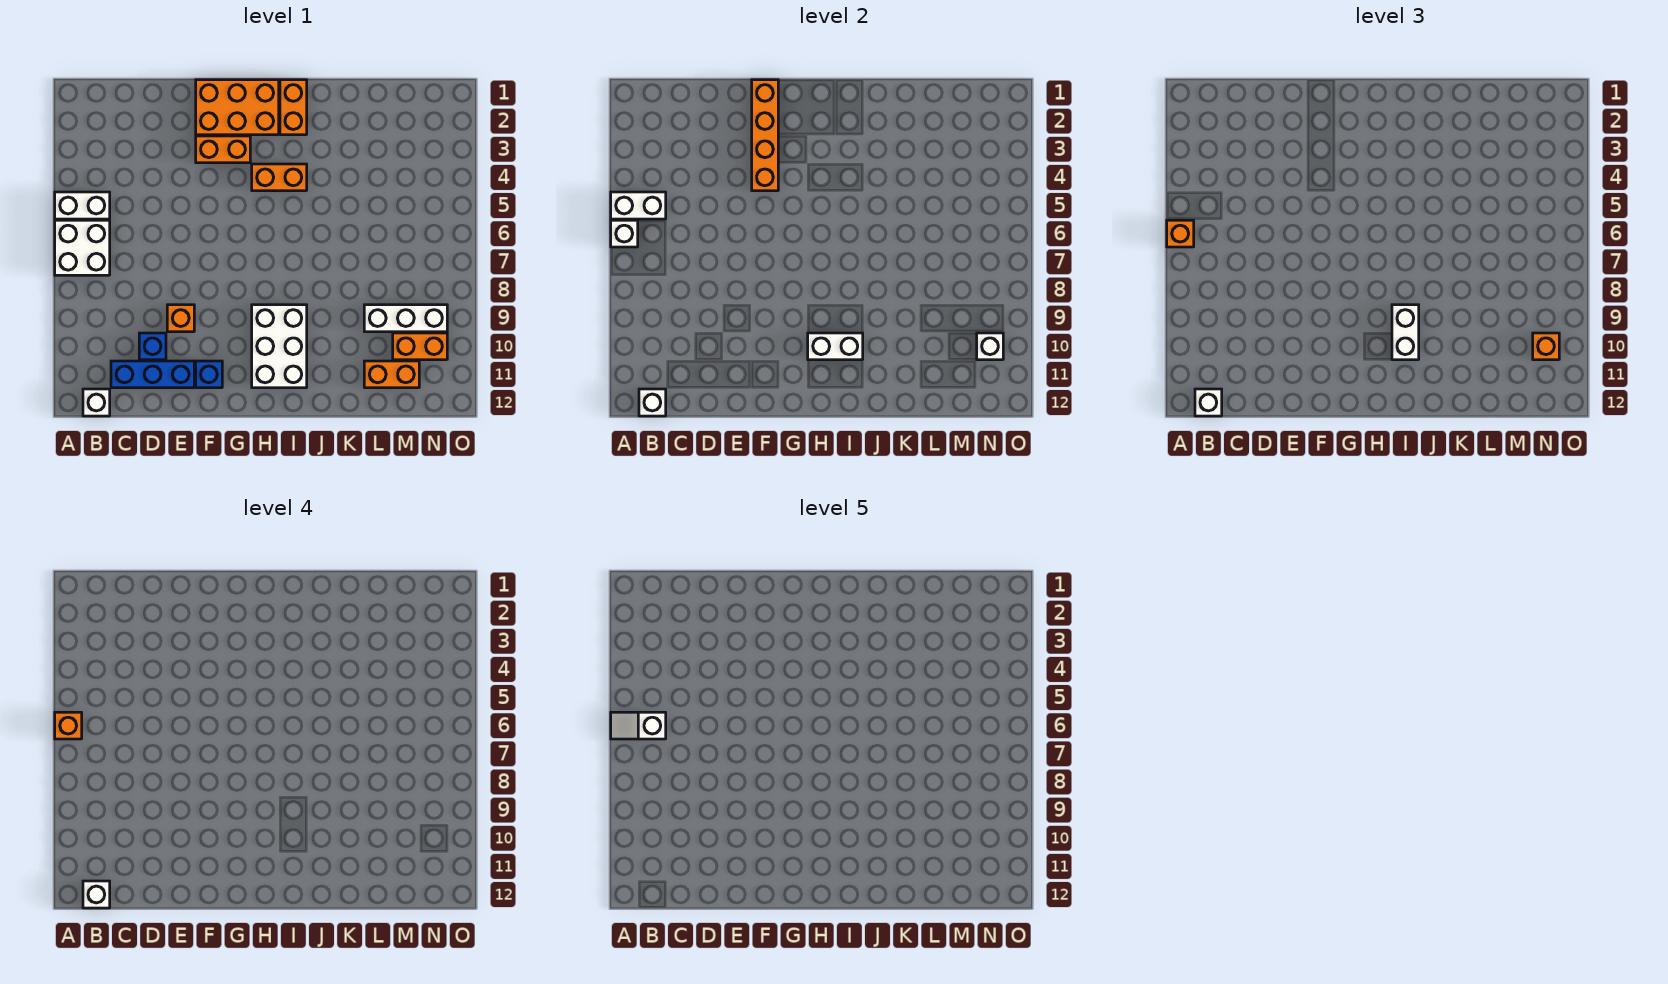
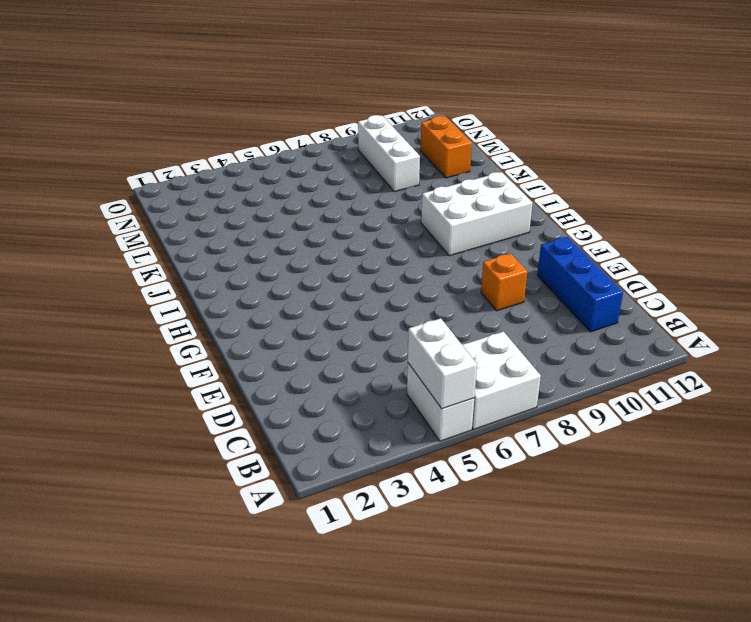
none -> white brick B12 level 1
none -> blue brick D10 level 1
none -> orange brick F1:H2 level 1

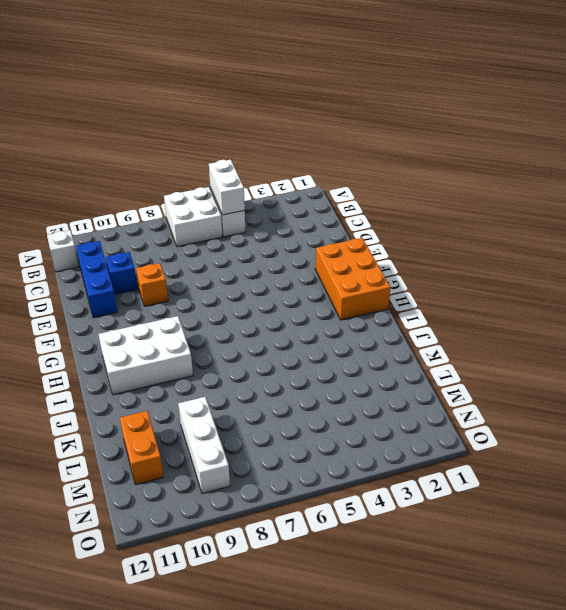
none -> orange brick F3:G3 level 1
none -> blue brick F11 level 1
none -> orange brick H4:I4 level 1

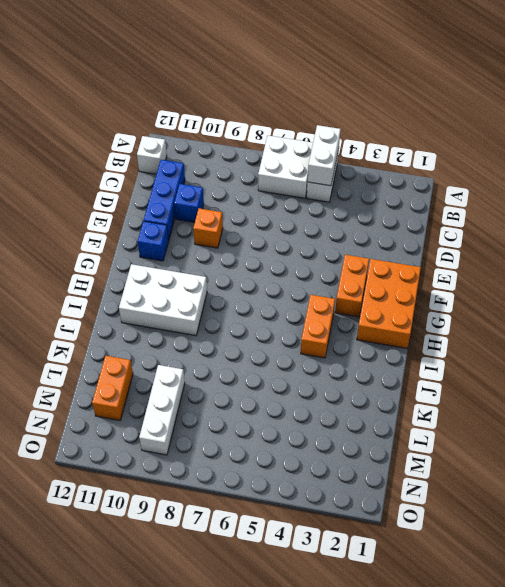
none -> orange brick I1:I2 level 1
none -> orange brick M10:N10 level 1
none -> white brick A6 level 2

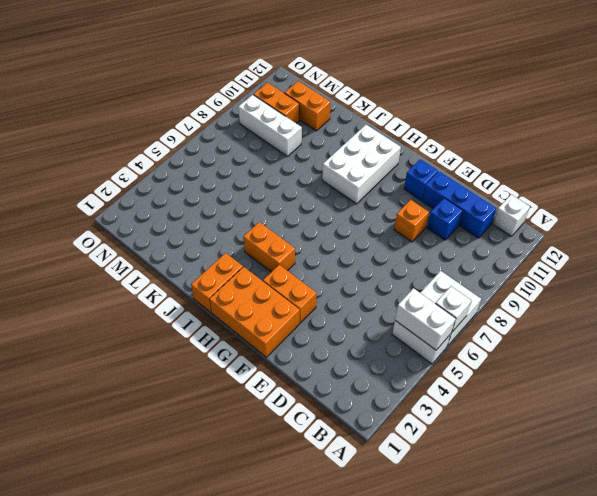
none -> white brick B12 level 2
none -> orange brick F1:F4 level 2
none -> white brick H10:I10 level 2

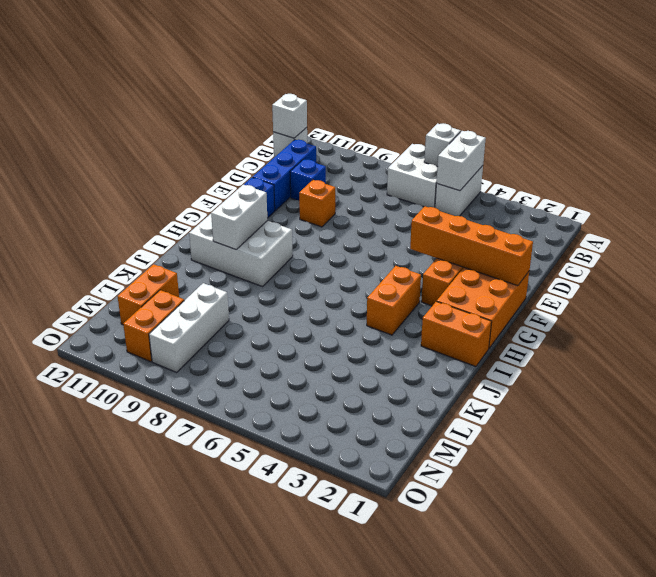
none -> white brick N10 level 2
none -> orange brick A6 level 3
none -> white brick B12 level 3

